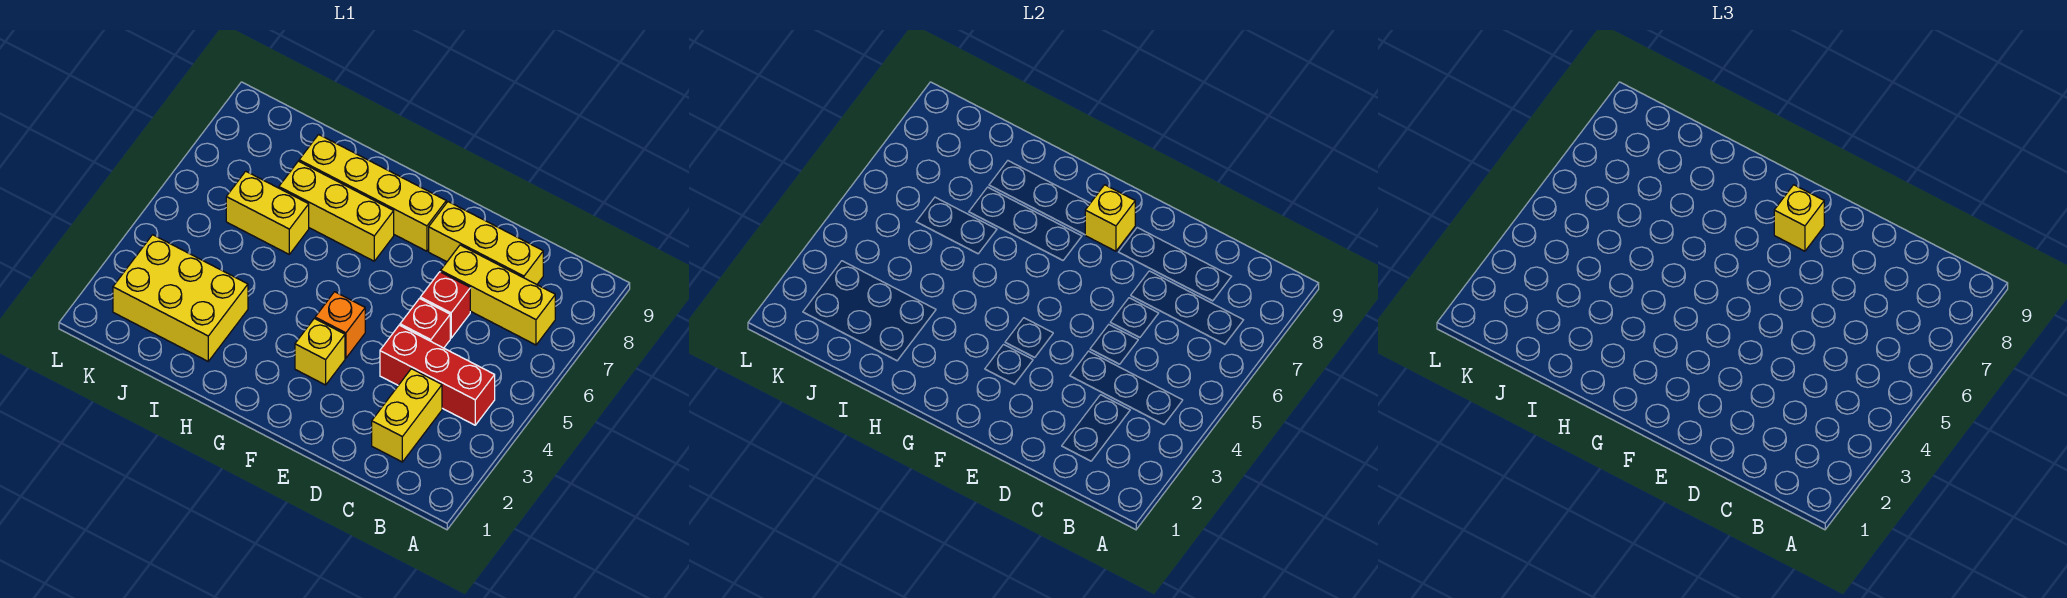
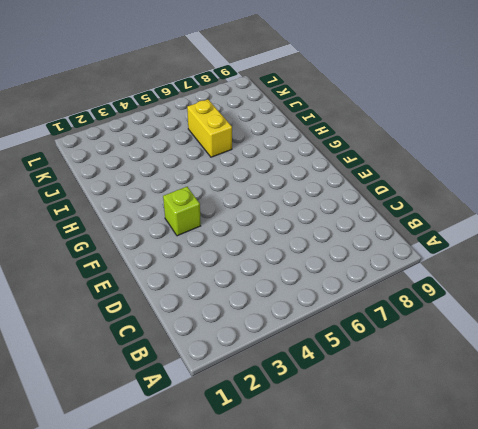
lime brick F3 level 1 -> yellow brick F3 level 1
none -> red brick B4:D4 level 1
none -> yellow brick B7:D7 level 1
none -> yellow brick C2:C3 level 1

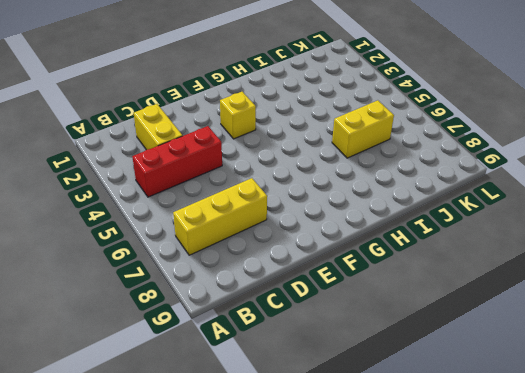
none -> yellow brick C8:E8 level 1
none -> red brick D5 level 1
none -> red brick D6 level 1

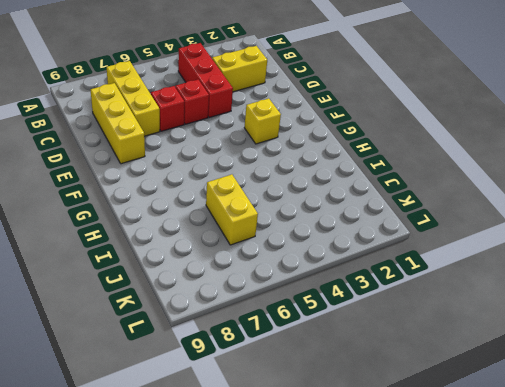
none -> orange brick F4 level 1
none -> yellow brick F8:I8 level 1
none -> yellow brick G7:I7 level 1

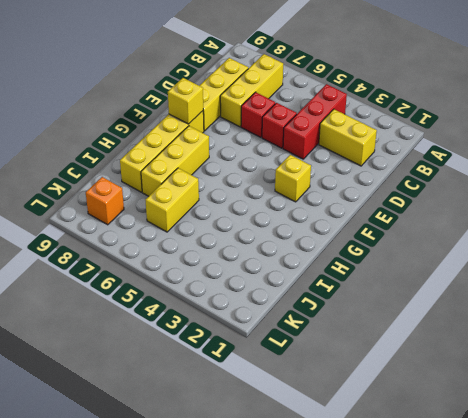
orange brick K8 level 1 -> orange brick F4 level 1
none -> yellow brick I2:K3 level 1
none -> yellow brick F8 level 3

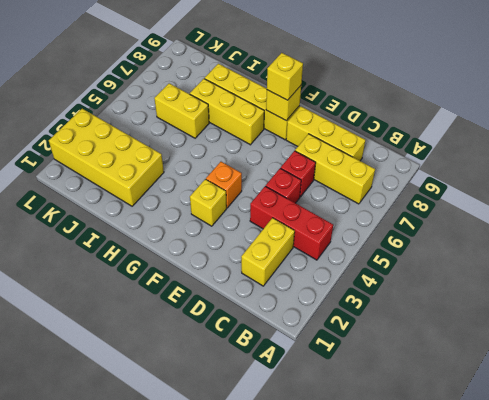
yellow brick I2:L3 level 1 -> yellow brick I2:K3 level 1

